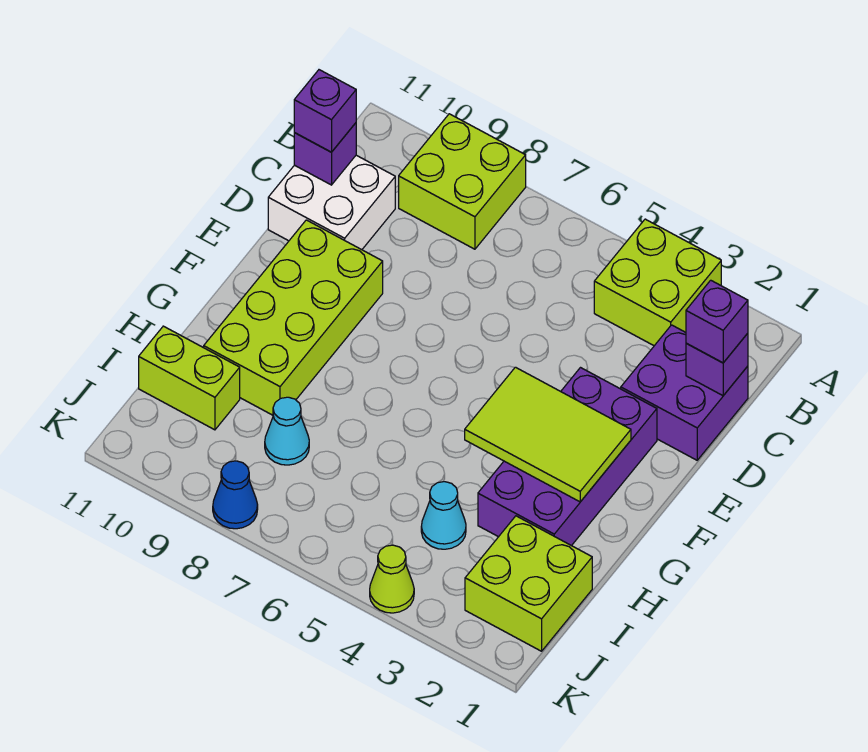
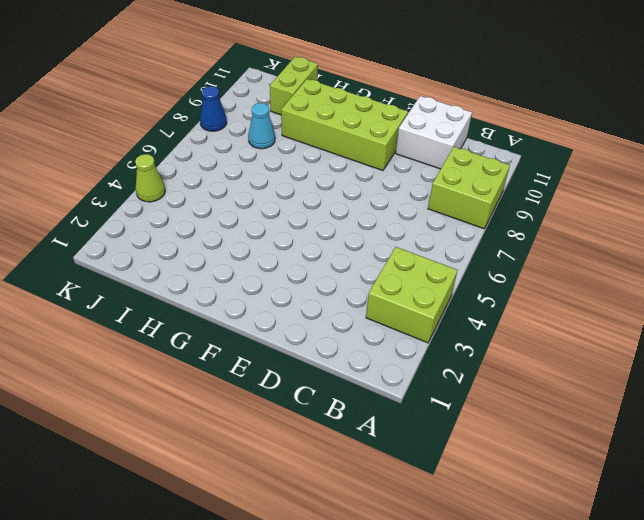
none -> purple brick C1:D2 level 1
none -> purple brick E2:H3 level 1
none -> lime brick I1:J2 level 1

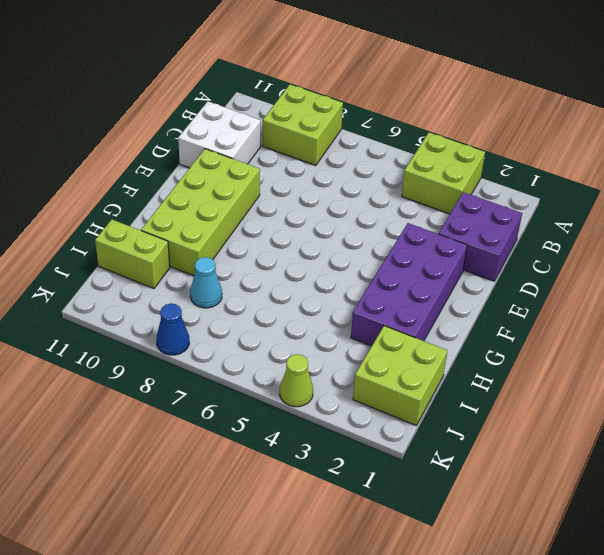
none -> cyan cone I4 level 1
none -> purple brick C1 level 2
none -> purple brick C11 level 2

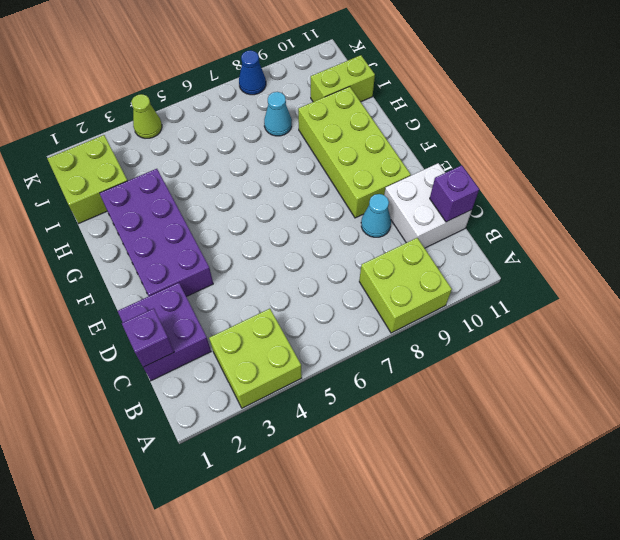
cyan cone D9 level 1 -> cyan cone I4 level 1
none -> lime tile F2:G4 level 2
none -> purple brick C1 level 3
none -> purple brick C11 level 3

